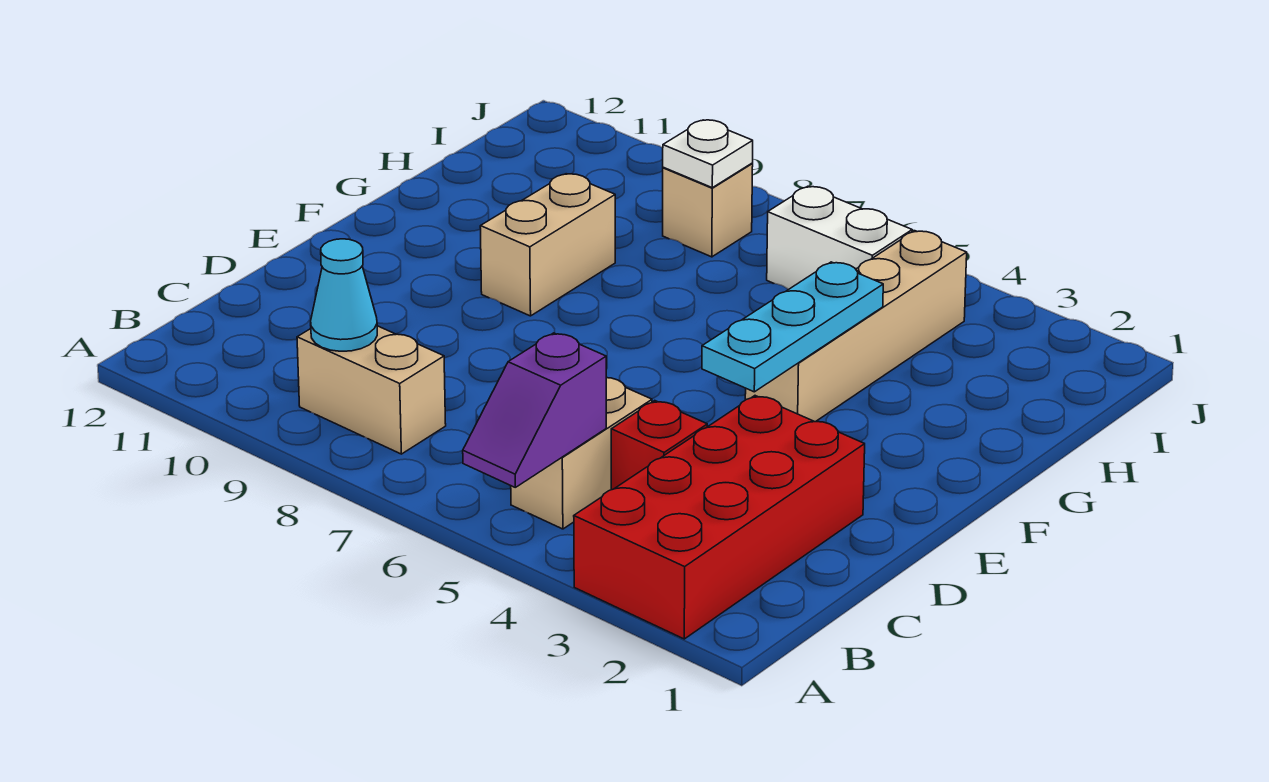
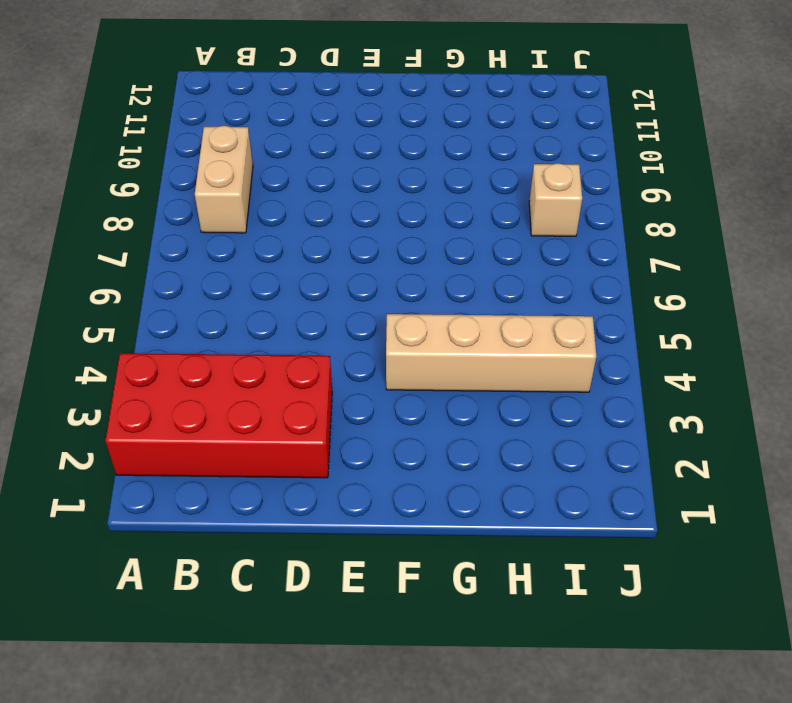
none -> tan brick B5:C5 level 1
none -> red brick C4 level 1
none -> tan brick F9:G9 level 1

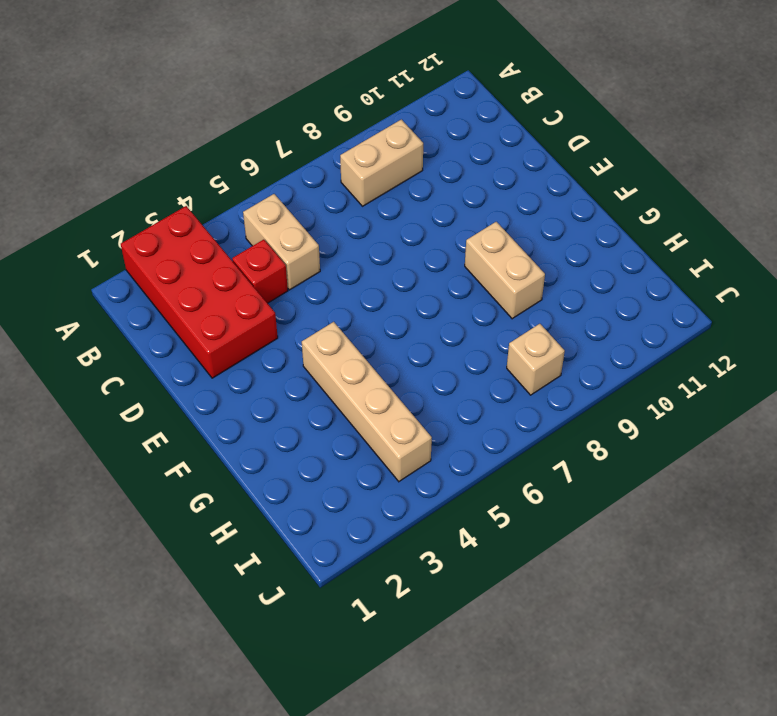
none -> white brick I5:I6 level 1
none -> purple slope A5:B5 level 2 top B
none -> cyan cone B9 level 2

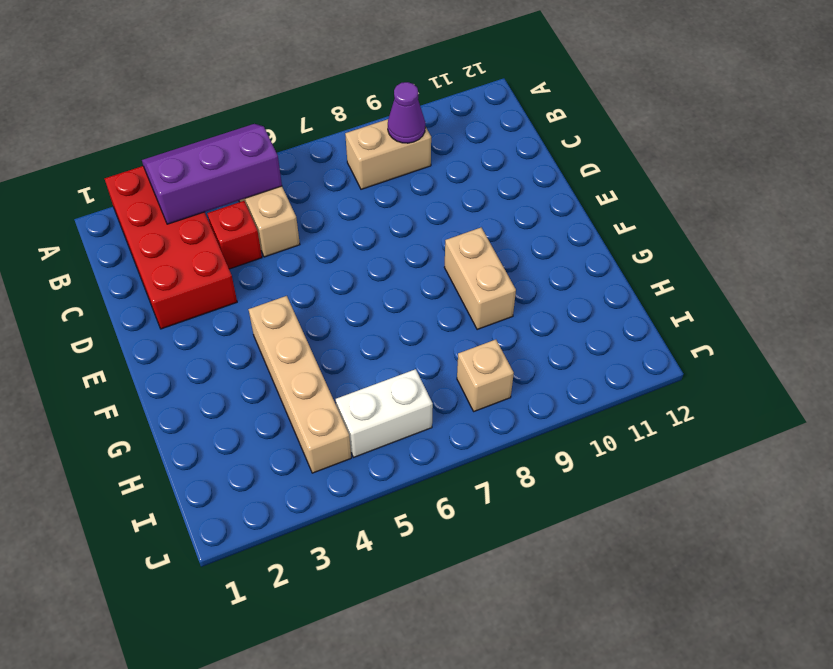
purple slope A3:B5 level 2 top B -> purple slope A5:B5 level 2 top B
purple cone B9 level 2 -> cyan cone B9 level 2
none -> cyan plate E4:G4 level 2
none -> white plate I8 level 2

